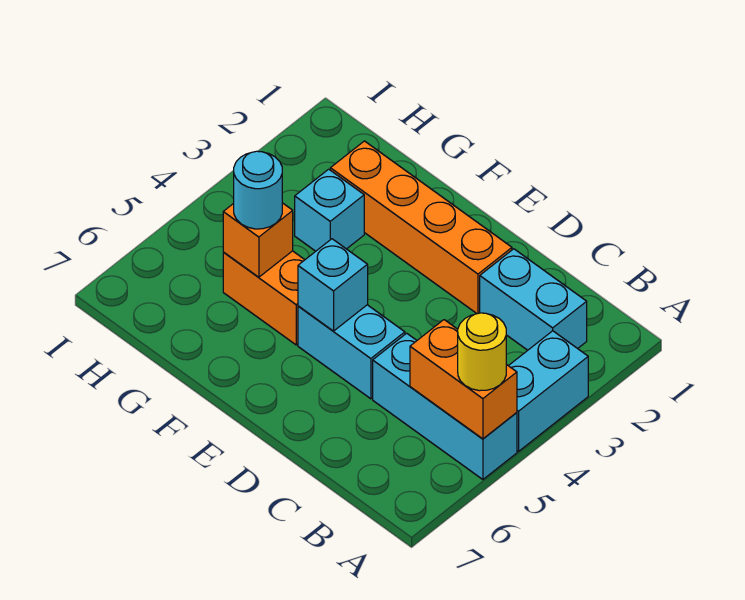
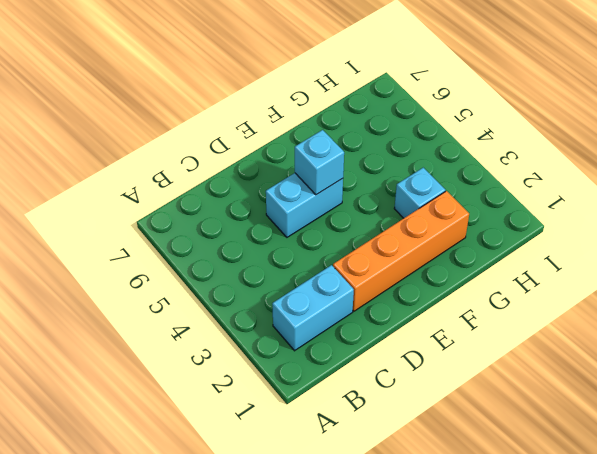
none -> cyan brick A3:A4 level 1
none -> cyan brick A5:C5 level 1
none -> orange brick F5:G5 level 1

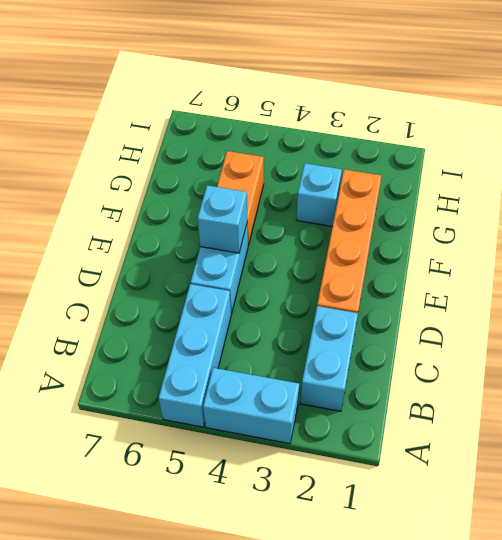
none -> orange brick A5:B5 level 2
none -> orange brick G5 level 2
none -> yellow round brick A5 level 3

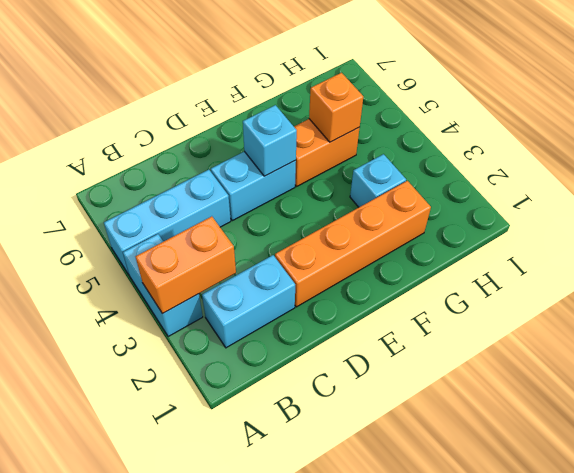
orange brick A3:B3 level 2 -> orange brick A5:B5 level 2
none -> yellow round brick A5 level 3
none -> cyan round brick G5 level 3

